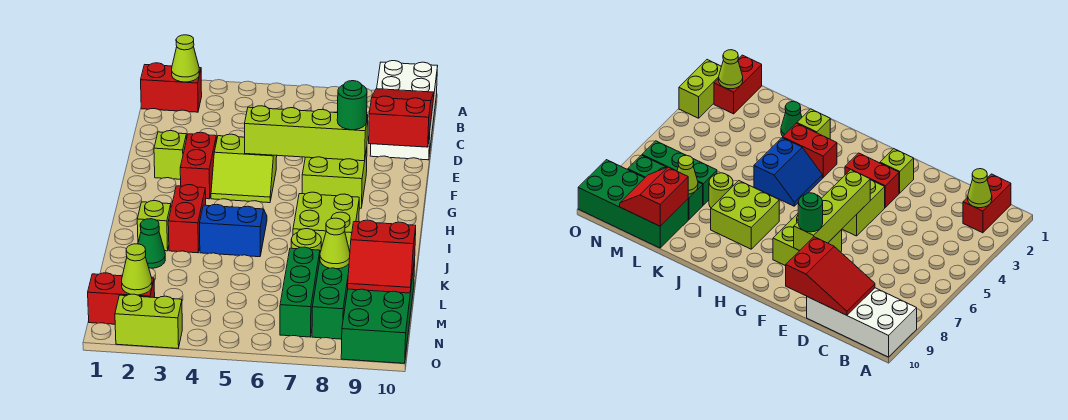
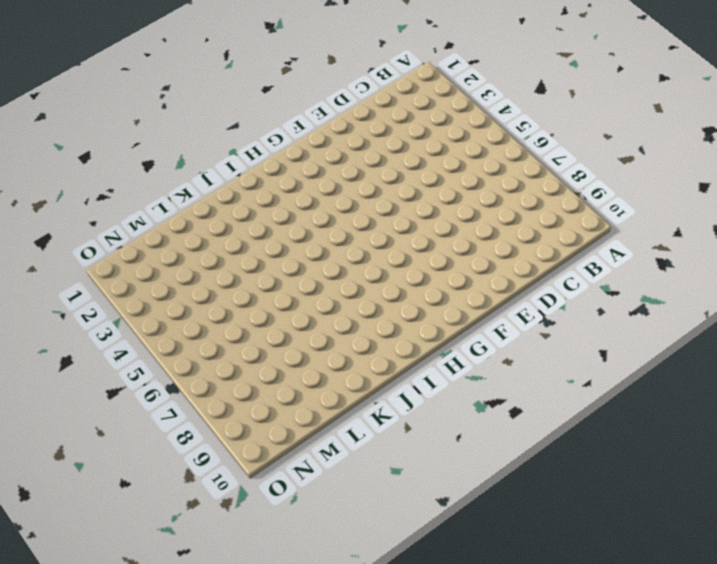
none -> white brick A9:D10 level 1
none -> red brick B1:B2 level 1
none -> lime brick F2 level 1

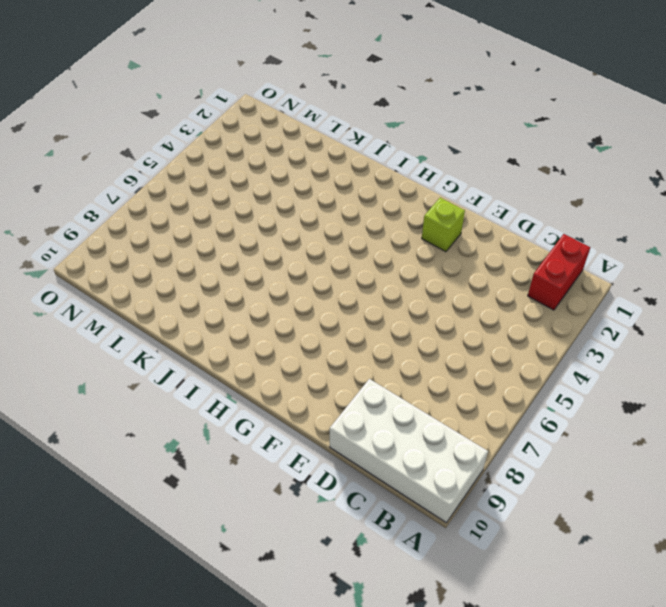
none -> red brick F3:G3 level 1
none -> lime slope F4:G5 level 1 top F
none -> lime brick F7:G8 level 1

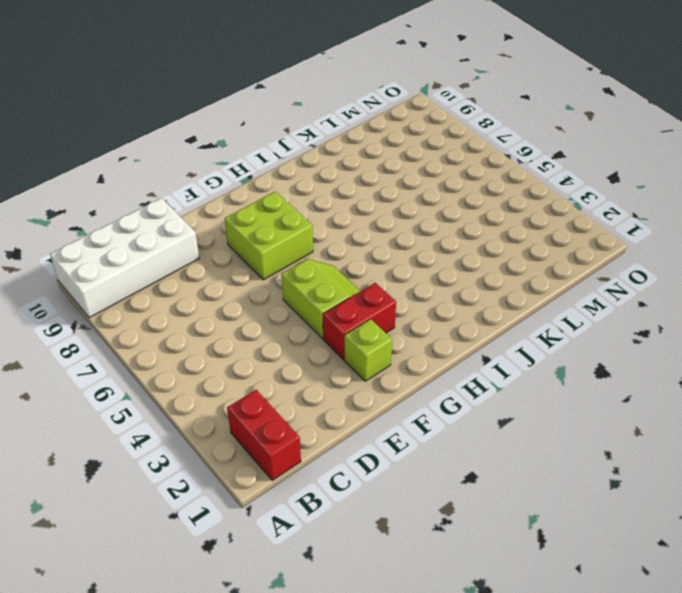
none -> red brick I3:J3 level 1
none -> blue slope I4:J5 level 1 top J
none -> lime brick I7:J8 level 1

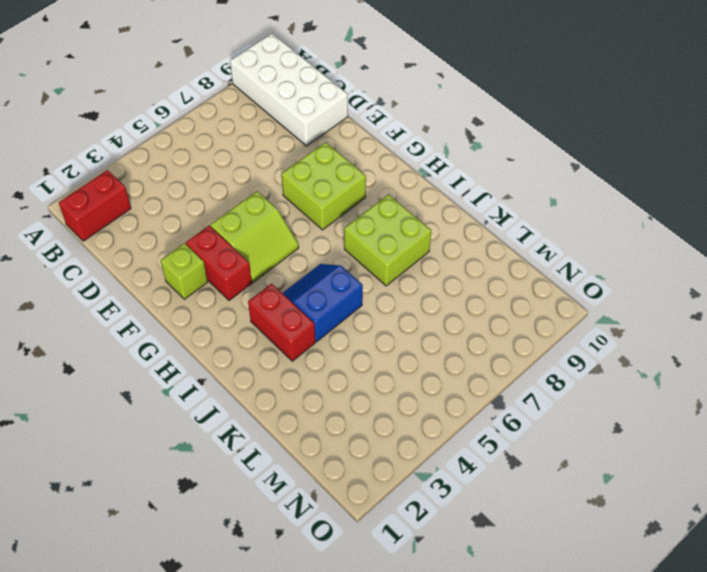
none -> lime brick J2 level 1
none -> green cone K2 level 1
none -> lime round brick K7 level 1

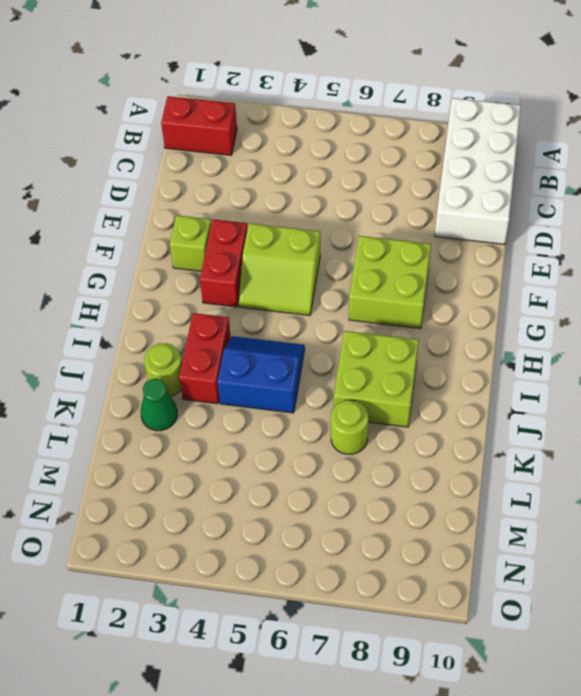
lime round brick J2 level 1 -> lime brick J2 level 1
none -> green brick L7:N7 level 1
none -> green brick L8:N8 level 1
none -> green brick L9:O10 level 1

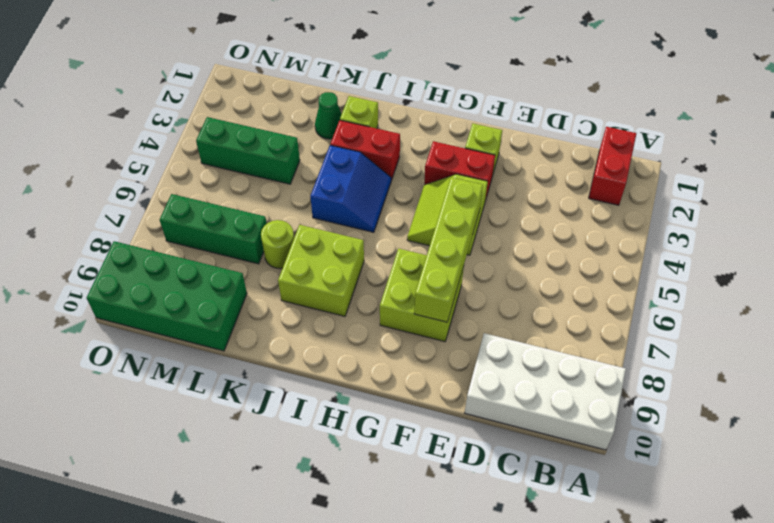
green brick L4:N4 level 1 -> green brick L8:N8 level 1
none -> red brick N1:N2 level 1
none -> lime brick O2:O3 level 1
none -> lime cone B2 level 2

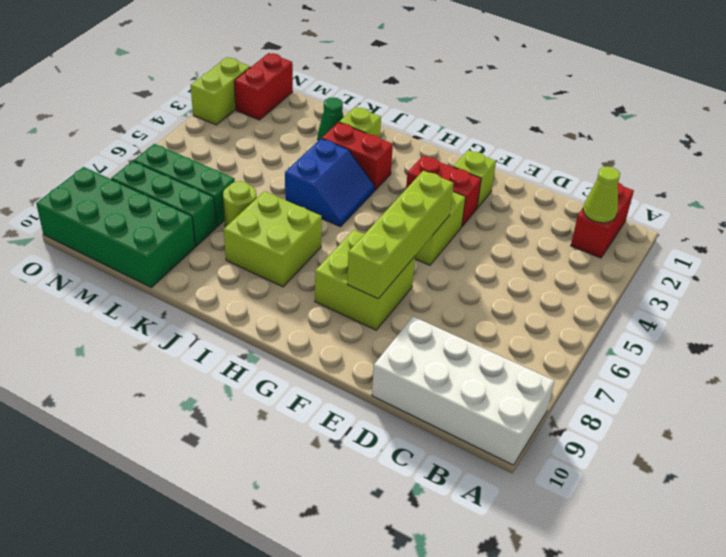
none -> red slope C9:E10 level 2 top E
none -> lime cone L8 level 2
none -> red slope L9:M10 level 2 top L

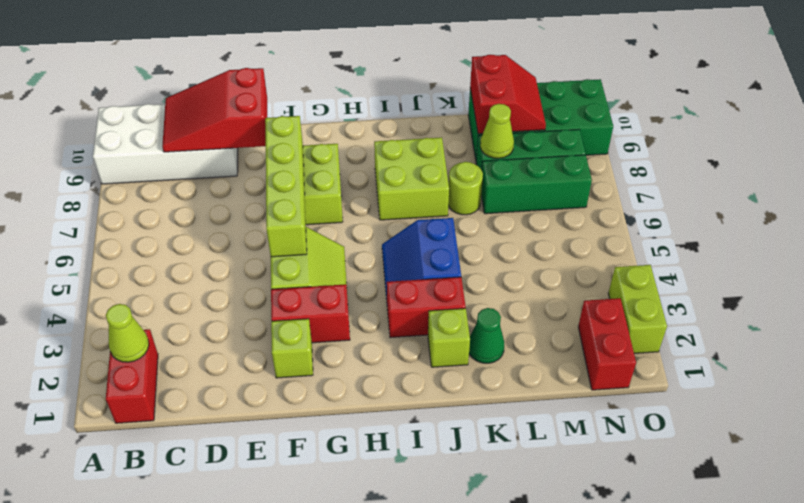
none -> lime cone N2 level 2
none -> green round brick F8 level 3

